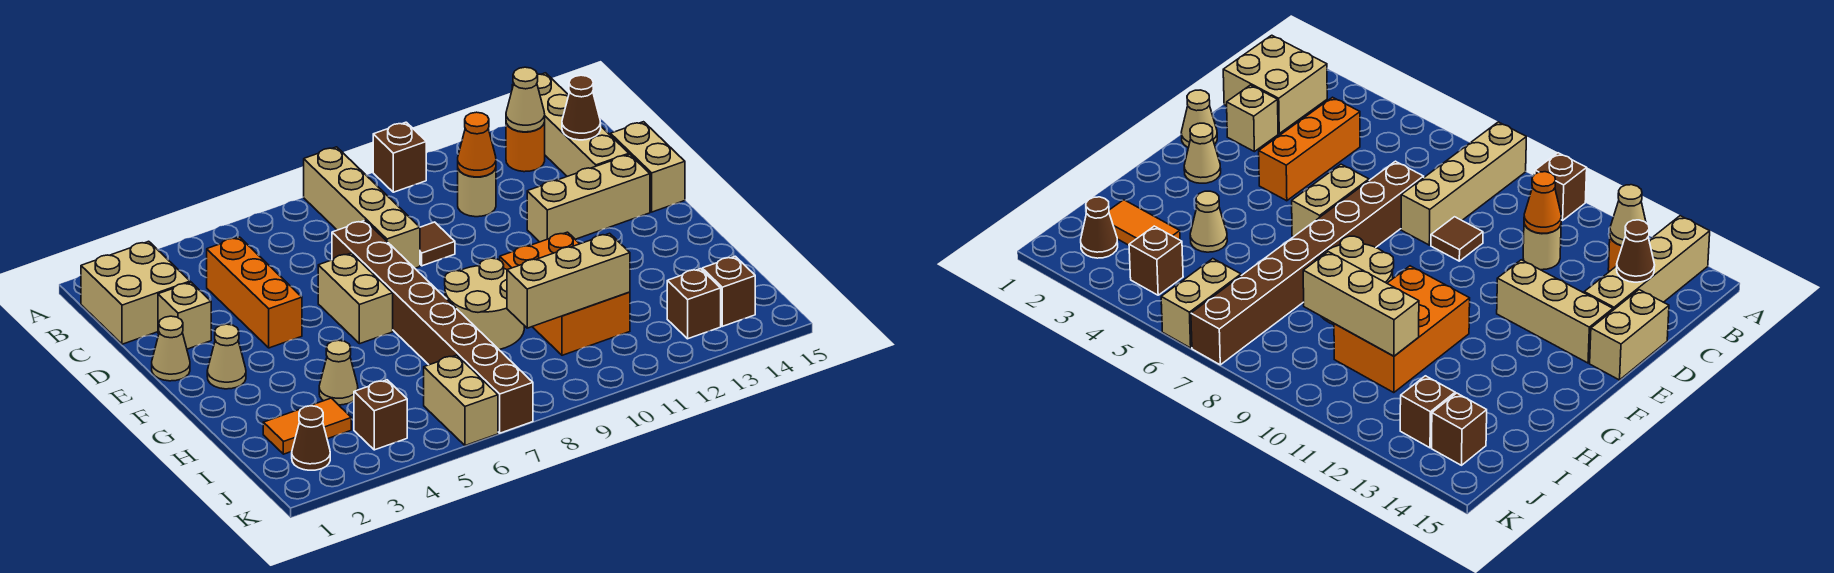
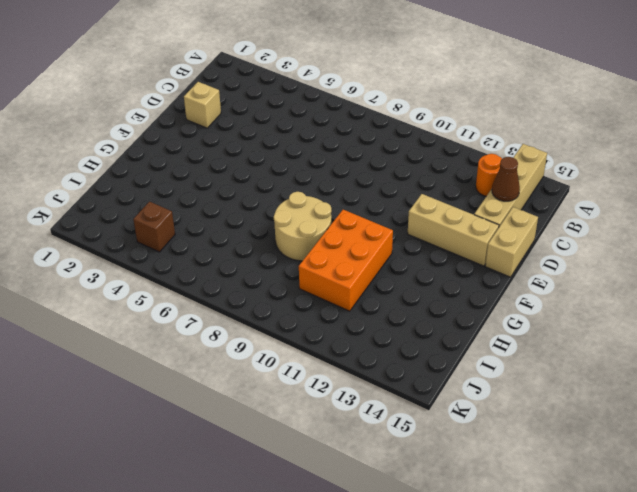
none -> tan brick A8:D8 level 1
none -> brown brick A10 level 1
none -> tan brick B1:C2 level 1

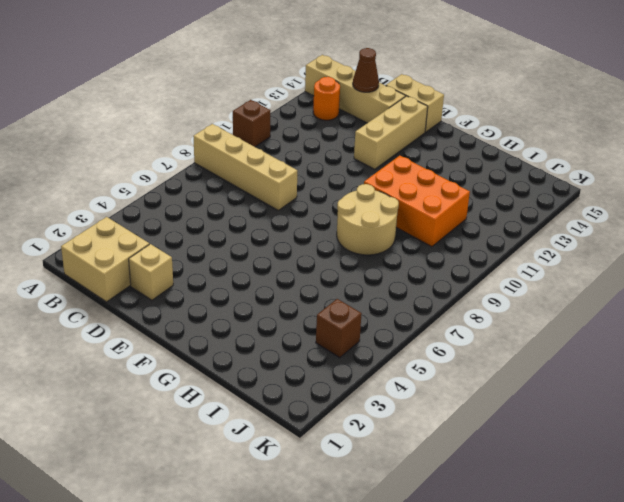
none -> orange brick C4:E4 level 1
none -> tan round brick C11 level 1
none -> brown brick D7:K7 level 1

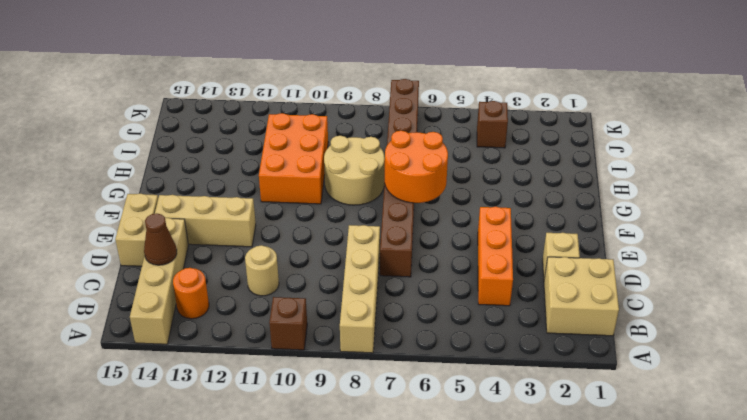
orange round brick F6:G7 level 2 -> none
none -> brown tile D9 level 1
none -> tan cone E1 level 1
none -> tan brick E6:F6 level 1

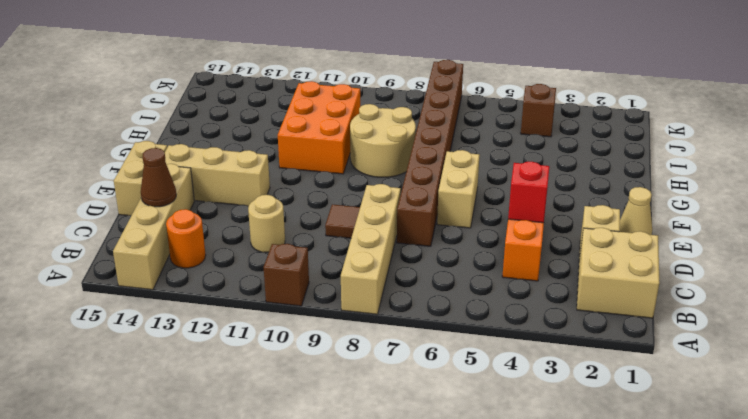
red brick D4 level 2 -> none
none -> tan cone F2 level 1
none -> tan cone H4 level 1
none -> orange tile I2:I3 level 1

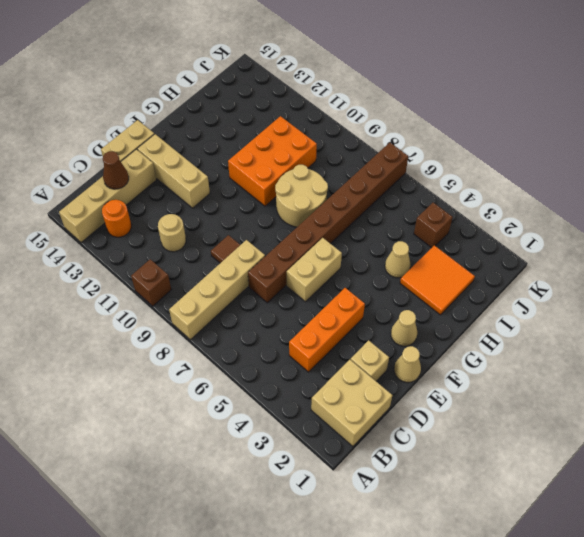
orange tile H2:I3 level 1 -> orange tile I2:I3 level 1
none -> brown cone J2 level 1
none -> tan brick J6:K6 level 1
none -> brown brick J13 level 1

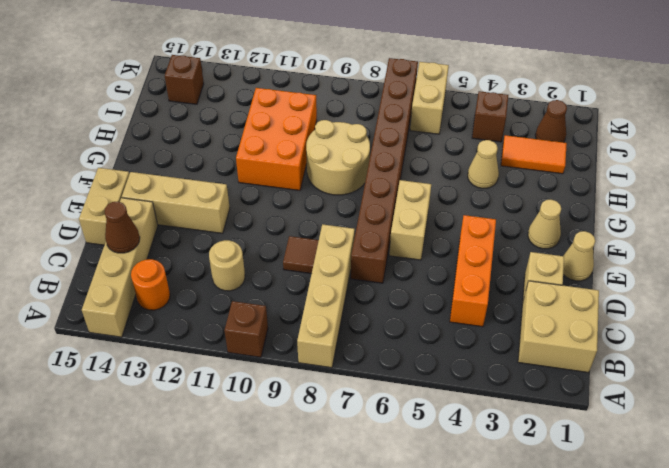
none -> brown brick J13 level 1
none -> tan cone B13 level 2
none -> orange cone C11 level 2

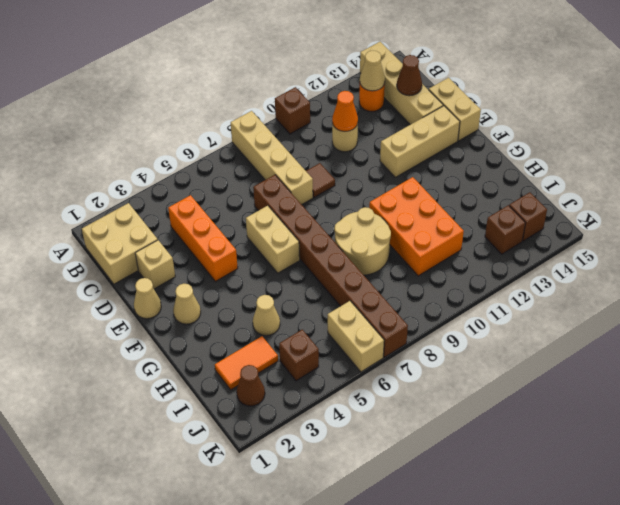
none -> tan brick I9:I11 level 2

